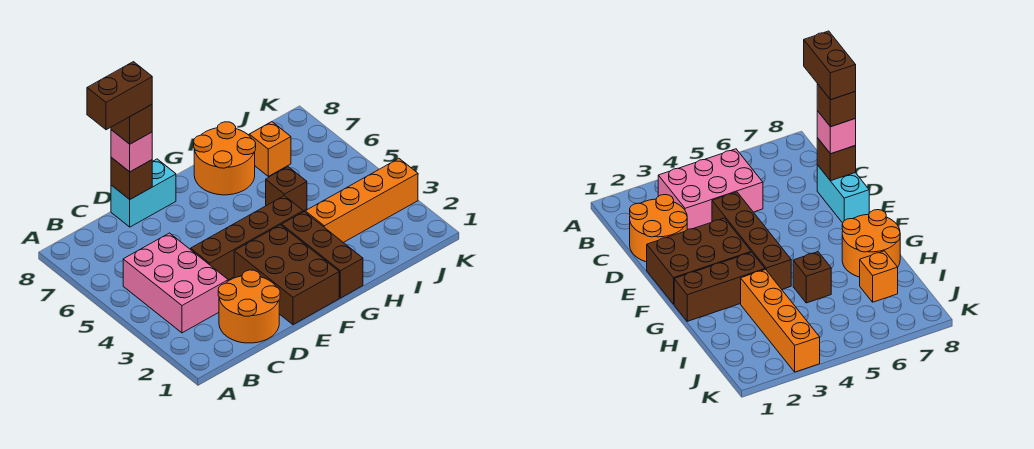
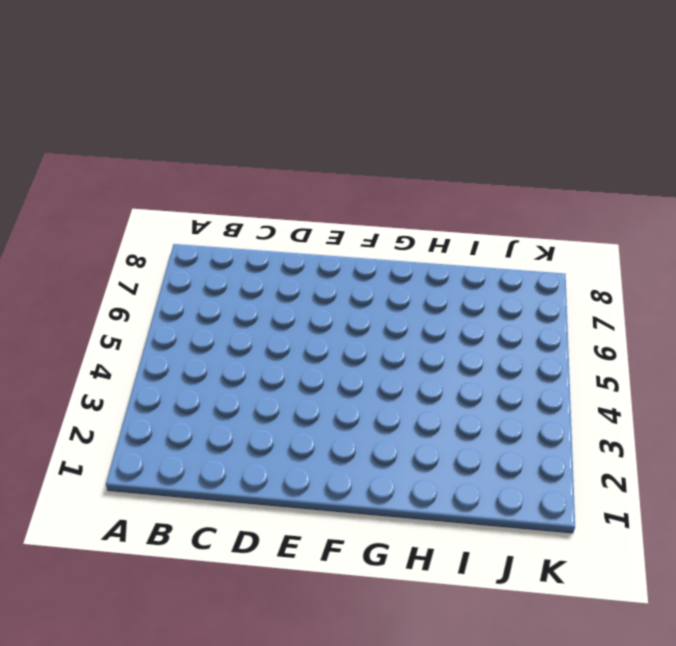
none -> pink brick B3:C5 level 1
none -> orange round brick C1:D2 level 1
none -> brown brick D4:G4 level 1

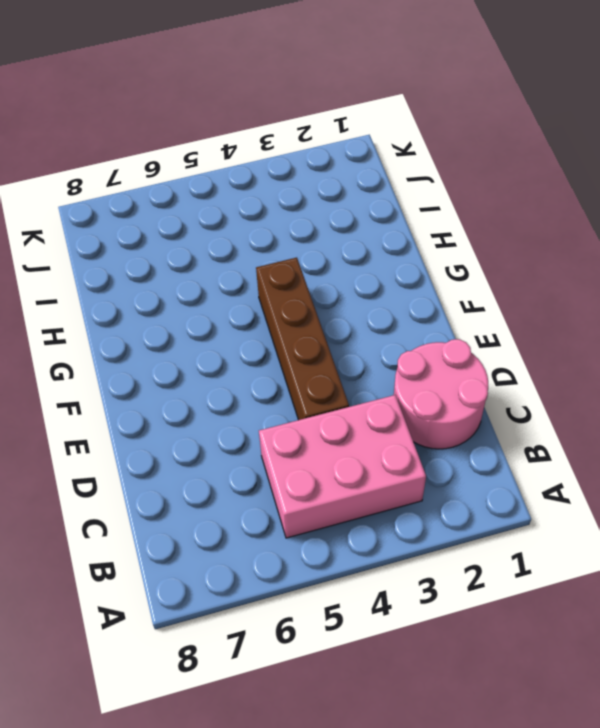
pink round brick C1:D2 level 1 -> orange round brick C1:D2 level 1
none -> cyan brick D8:E8 level 1
none -> brown brick E1:F3 level 1
none -> brown brick G1:G3 level 1

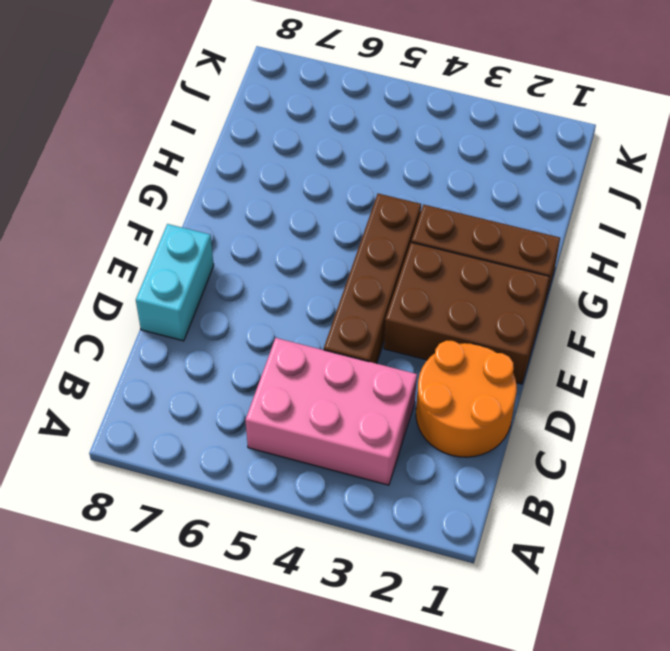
none -> orange round brick G7:H8 level 1
none -> orange brick H3:K3 level 1
none -> brown brick H5 level 1

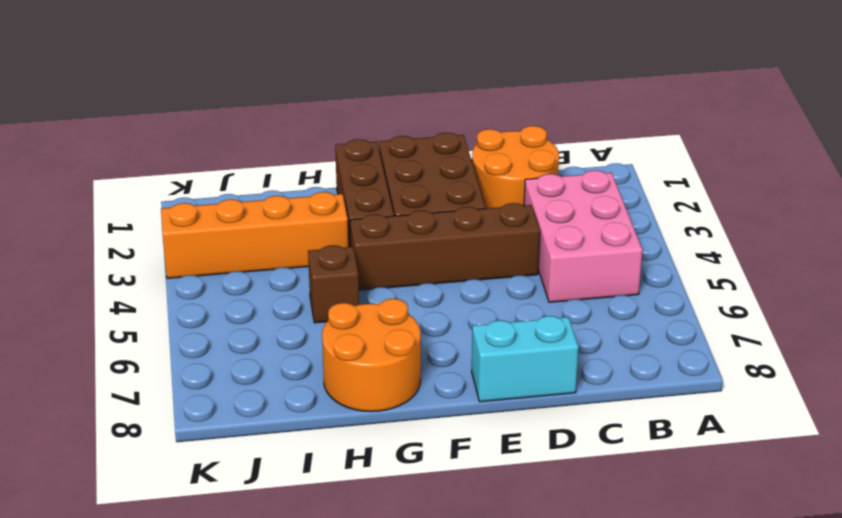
none -> orange brick I7 level 1
none -> brown brick D8 level 2
none -> pink brick D8 level 3

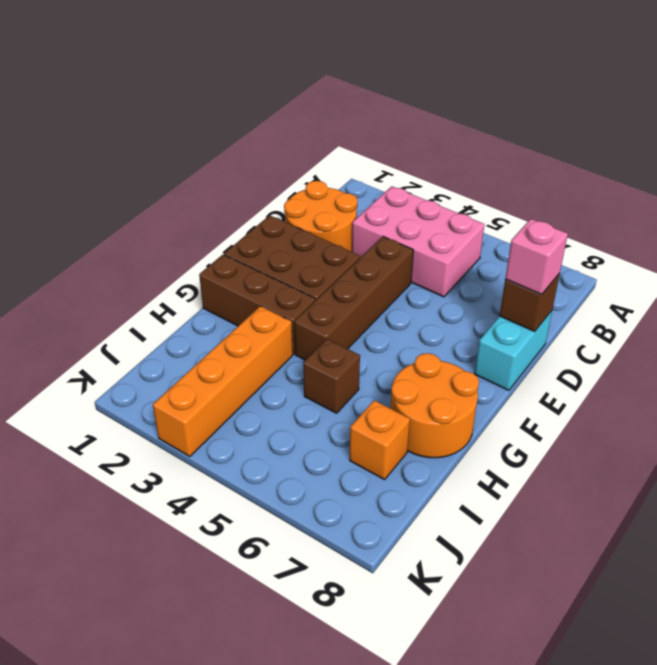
none -> brown brick D8 level 4
none -> brown brick C8:D8 level 5

